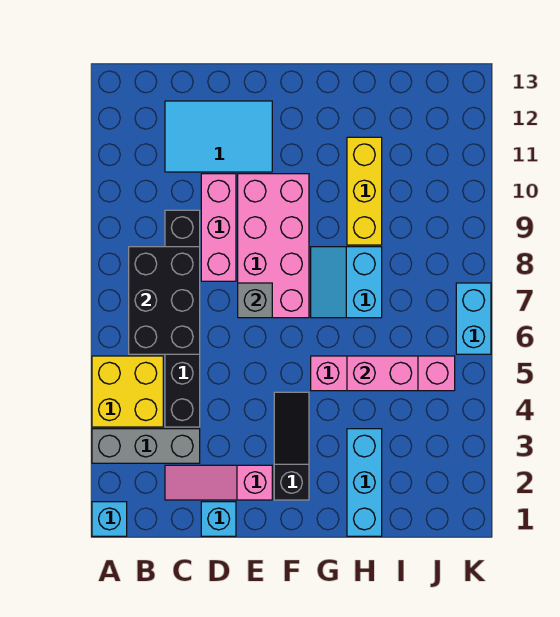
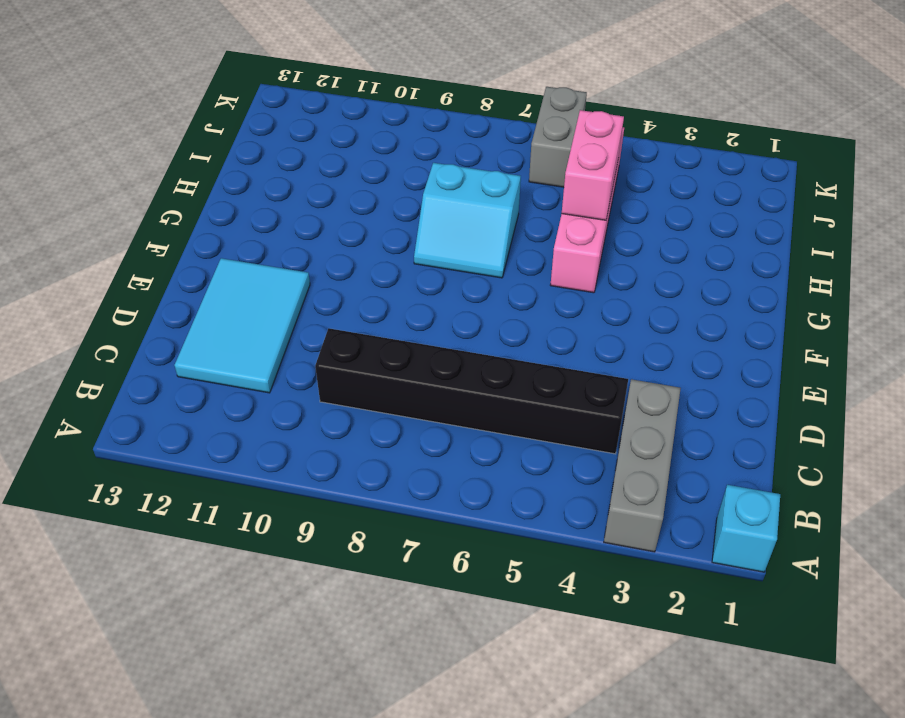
grey brick J6:K6 level 1 -> cyan brick K6:K7 level 1
none -> yellow brick A4:B5 level 1
none -> pink slope C2:E2 level 1 top E
none -> cyan brick D1 level 1

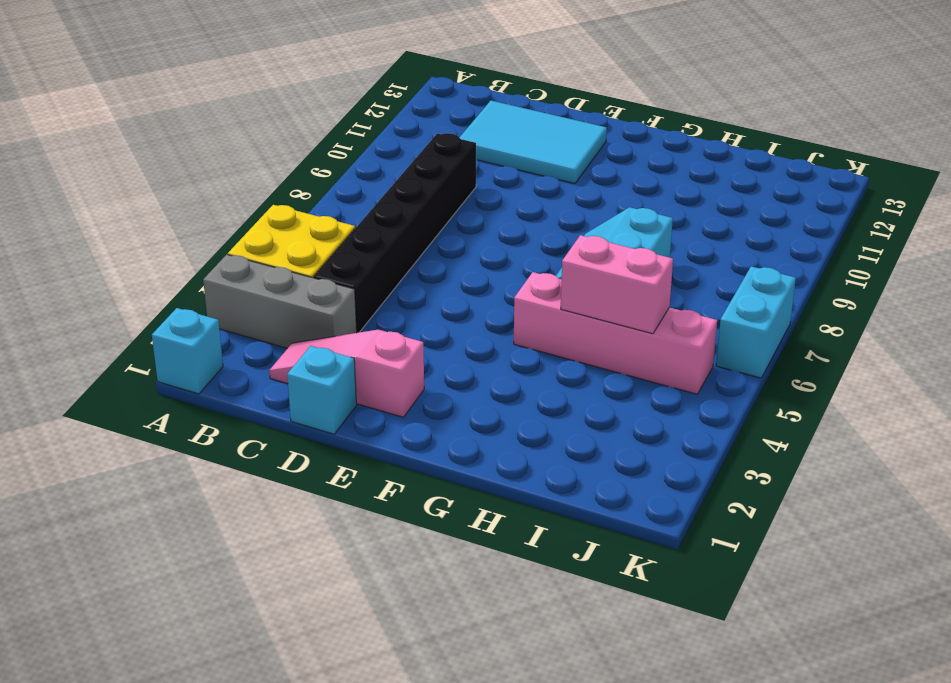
none -> pink brick D8:D10 level 1
none -> pink brick E7:F10 level 1
none -> black slope F2:F4 level 1 top 2

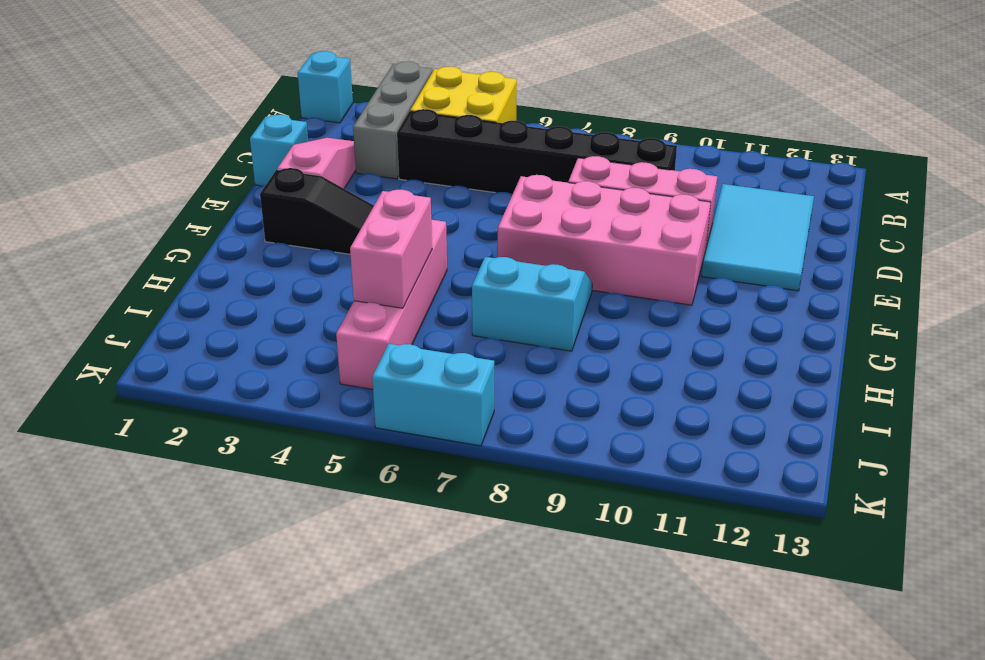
none -> cyan brick H1:H3 level 1
none -> yellow brick H9:H11 level 1
none -> black brick B6:C8 level 2

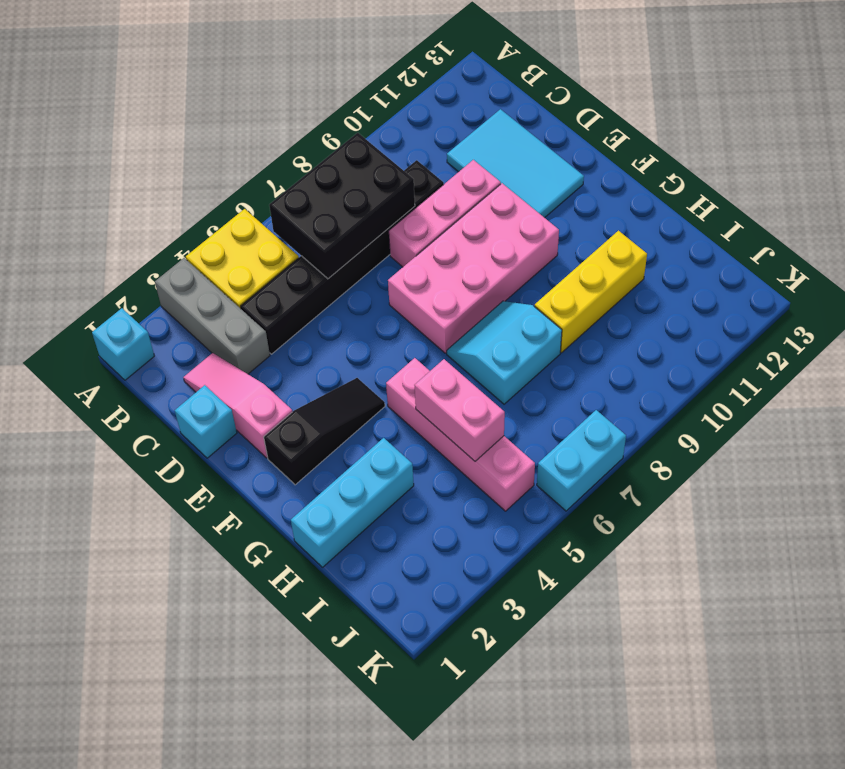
none -> grey brick E7 level 2

